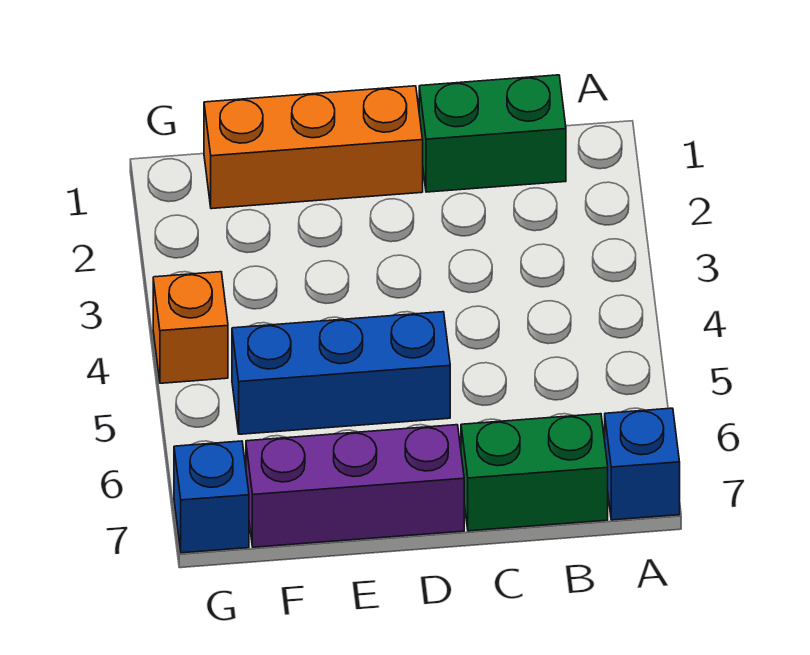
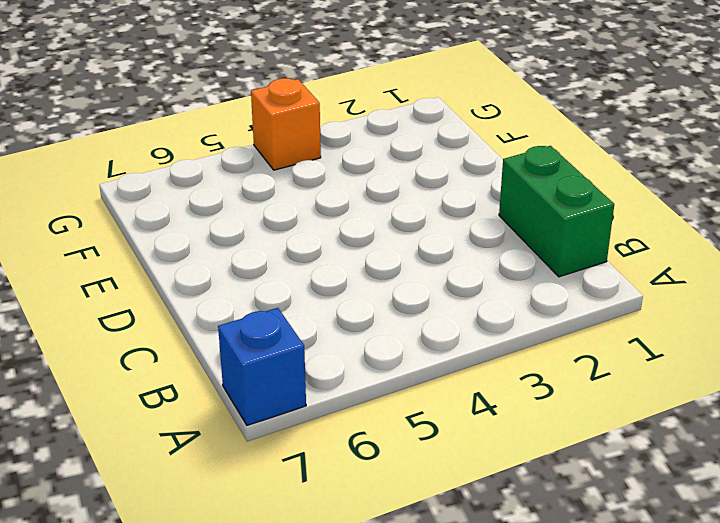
none -> green brick B7:C7 level 1
none -> orange brick D1:F1 level 1

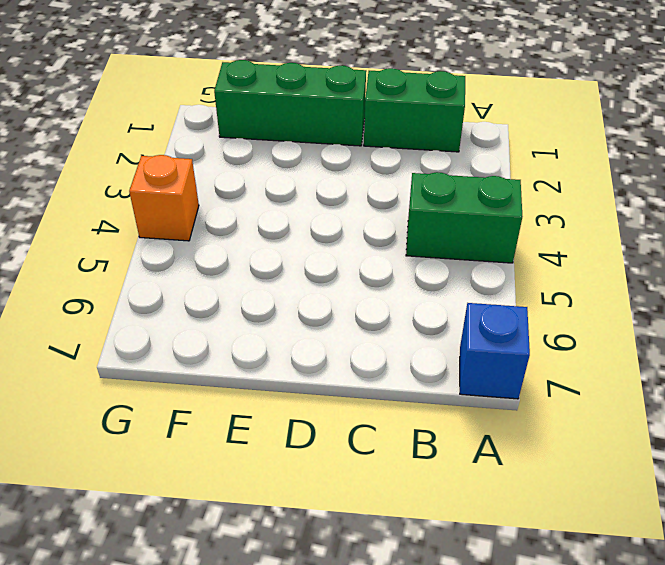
green brick A4:B4 level 1 -> green brick B7:C7 level 1
green brick D1:F1 level 1 -> orange brick D1:F1 level 1
none -> blue brick D5:F5 level 1
none -> purple brick D7:F7 level 1

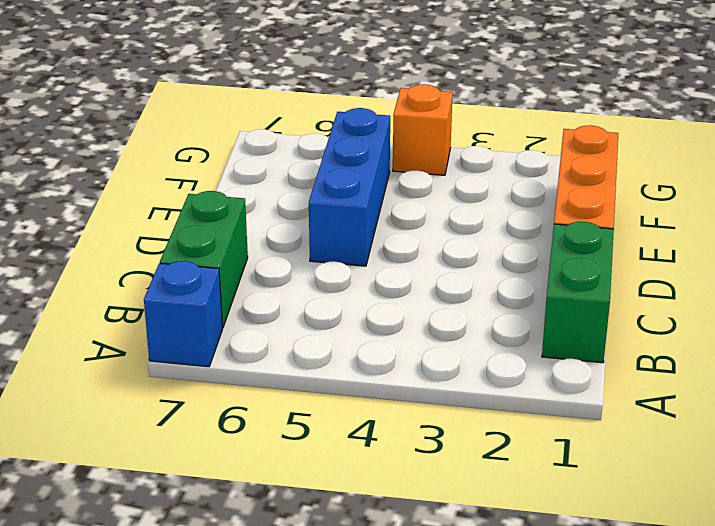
none -> purple brick D7:F7 level 1
none -> blue brick G7 level 1

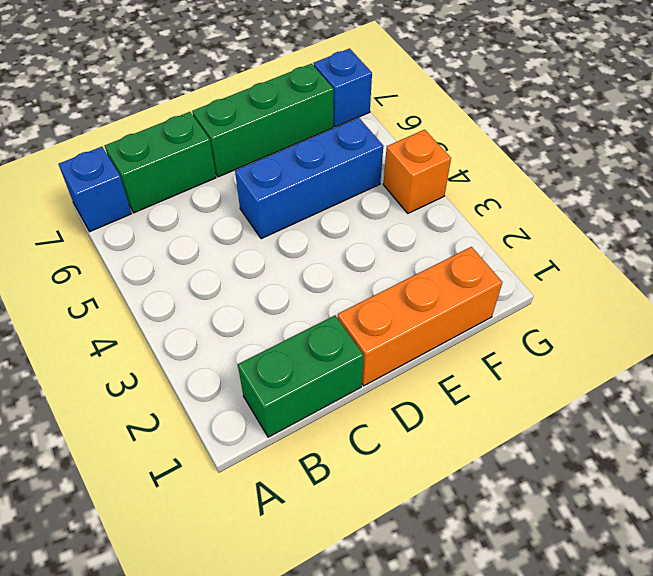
green brick D7:F7 level 1 -> purple brick D7:F7 level 1

